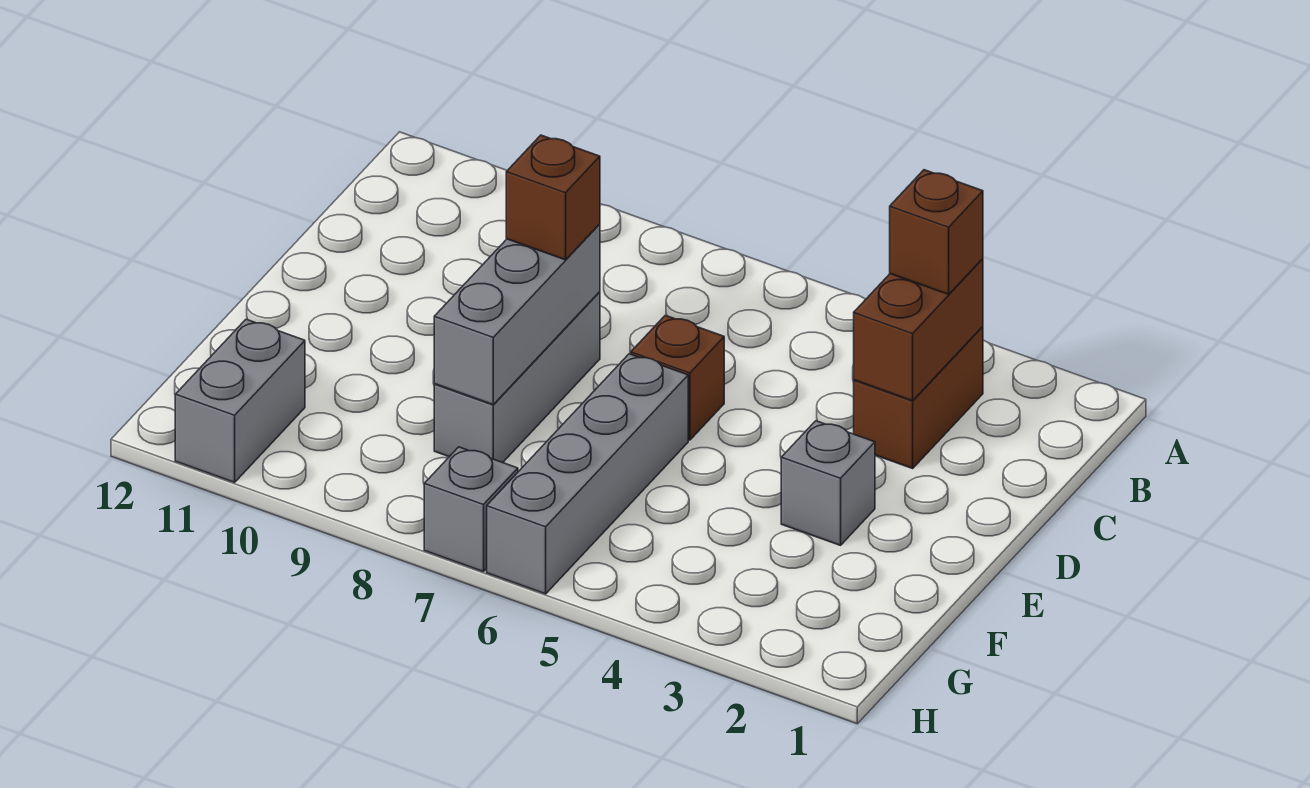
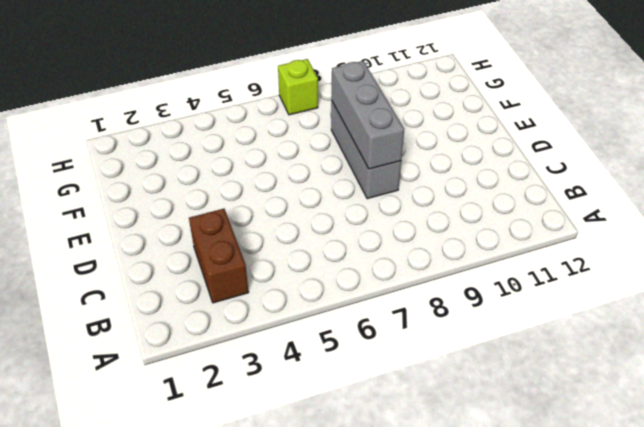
lime brick H7 level 1 -> grey brick H7 level 1
none -> brown brick D6 level 1
none -> grey brick E3 level 1

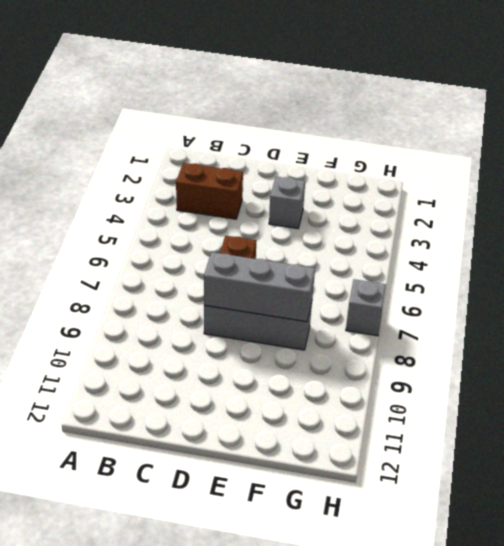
none -> grey brick E6:H6 level 1
none -> grey brick G11:H11 level 1

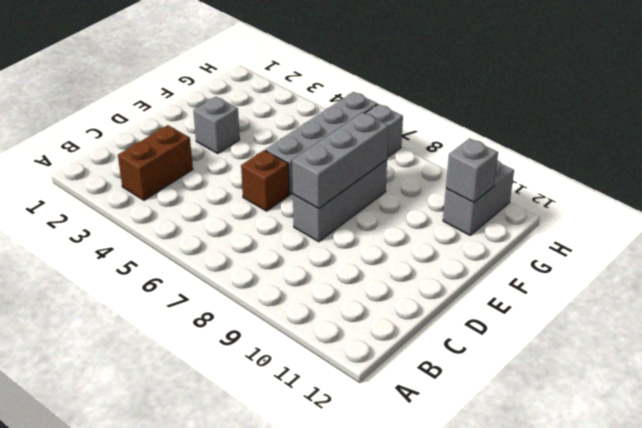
grey brick G11 level 2 -> none
none -> brown brick B3:C3 level 2
none -> brown brick B3 level 3

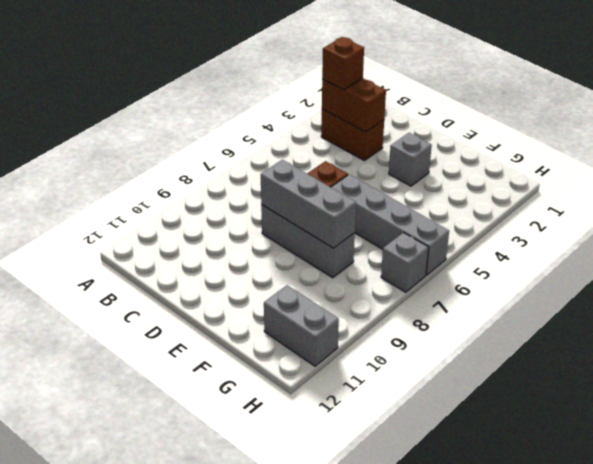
none -> brown brick D8 level 3

